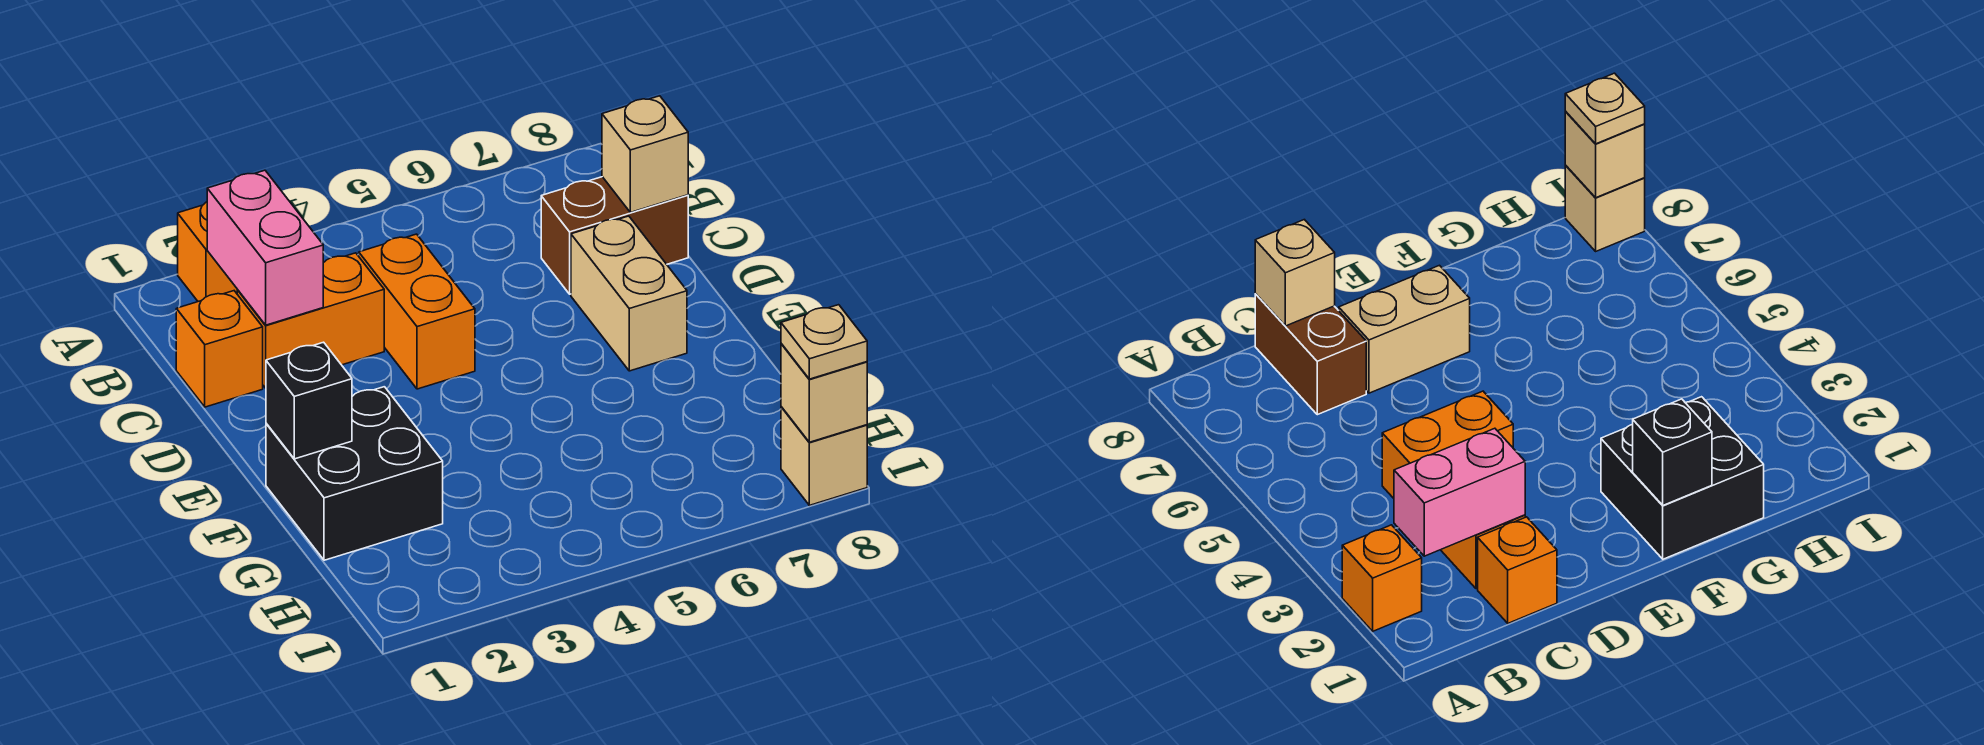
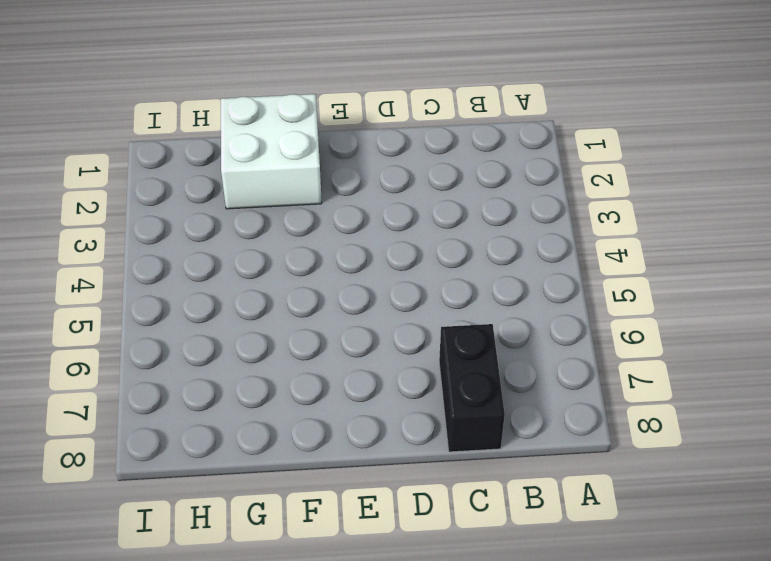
black brick C7:C8 level 1 -> brown brick C7:C8 level 1
white brick F1:G2 level 1 -> black brick F1:G2 level 1
none -> orange brick A2 level 1
none -> orange brick C1 level 1
none -> orange brick C2:C3 level 1

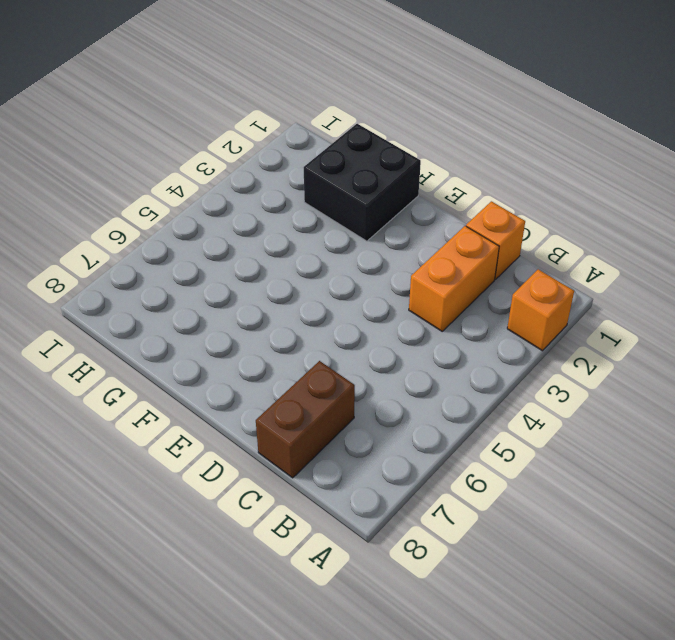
none -> orange brick C4:D4 level 1
none -> tan brick D7:E7 level 1
none -> tan brick I8 level 1

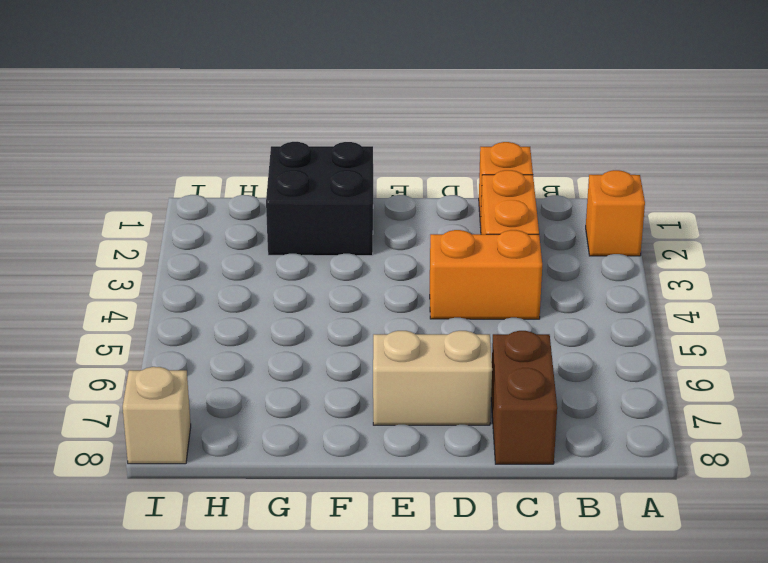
none -> pink brick B2:C2 level 2
none -> tan brick C8 level 2
none -> black brick F1 level 2

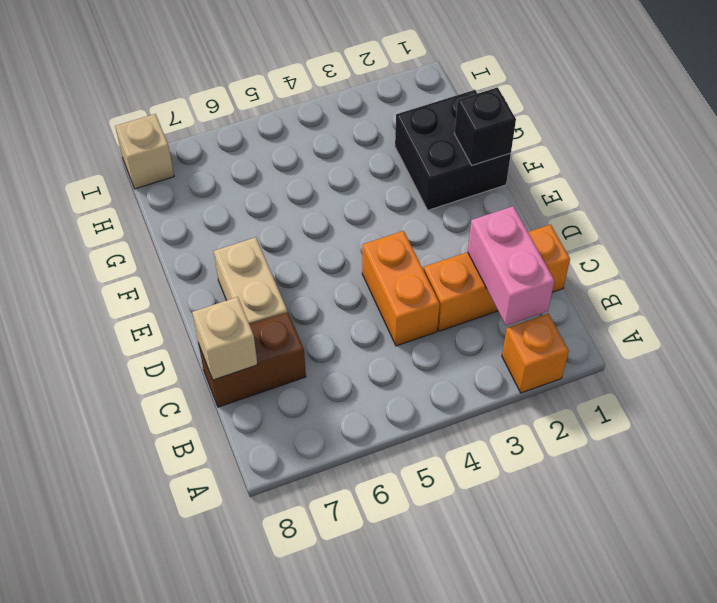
none -> tan brick I8 level 2
none -> tan plate I8 level 3

